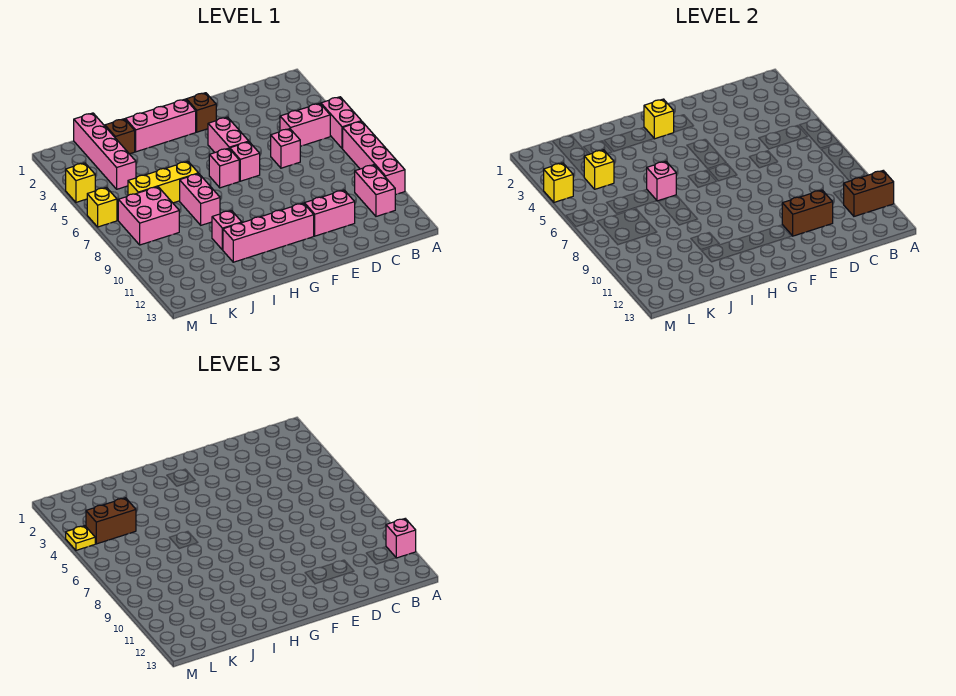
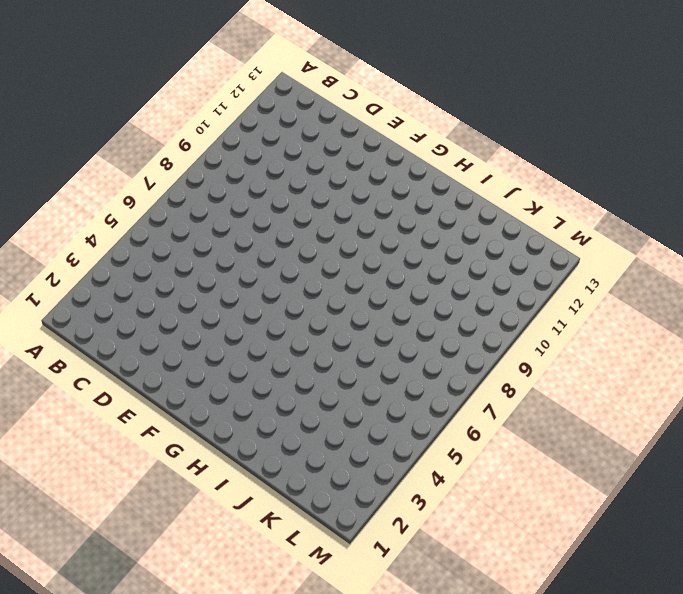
none -> pink brick A5:A6 level 1
none -> pink brick A7:A10 level 1
none -> pink brick B5:C5 level 1

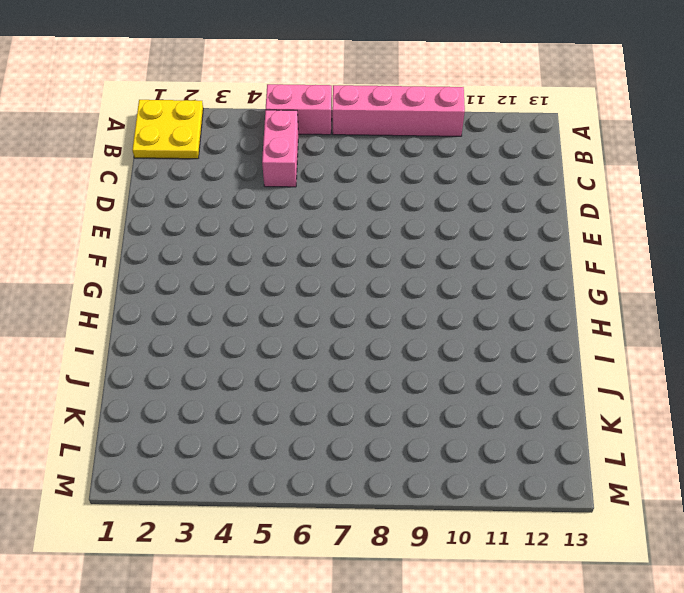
yellow plate A1:B2 level 1 -> none
none -> pink brick B10:B11 level 1
none -> pink brick D6 level 1
none -> pink brick D11:E11 level 1

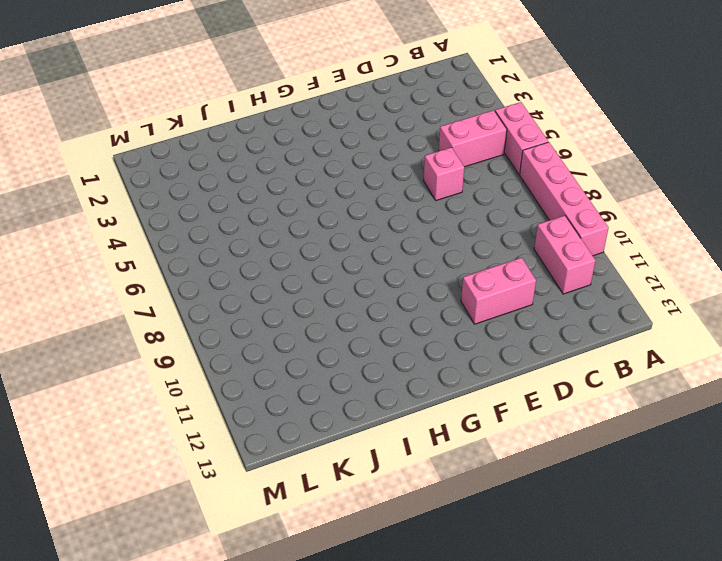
none -> brown brick F2 level 1
none -> pink brick F4:F5 level 1
none -> pink brick F6 level 1

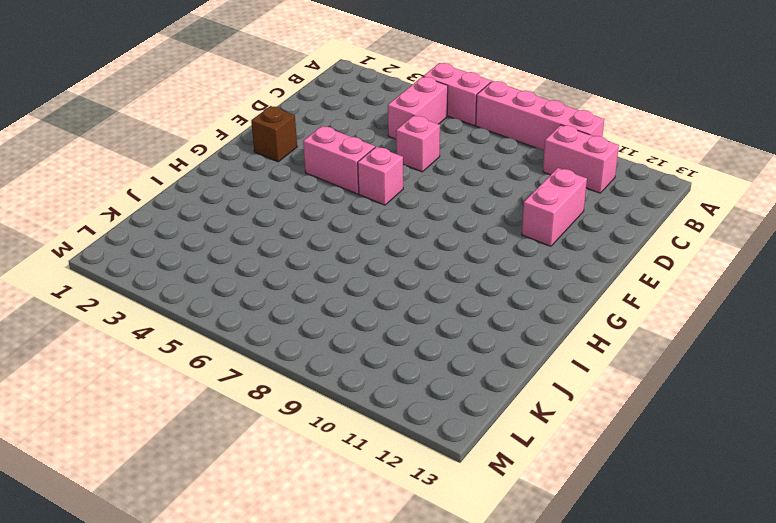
none -> pink brick F11:I11 level 1
none -> pink brick G2:I2 level 1
none -> pink brick G6 level 1

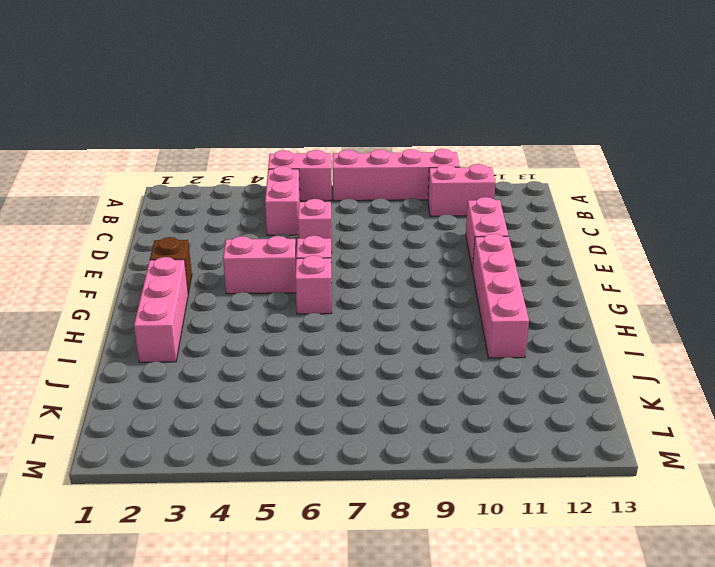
none -> yellow brick I6:K6 level 1
none -> pink brick I7:I8 level 1
none -> pink brick I10 level 1

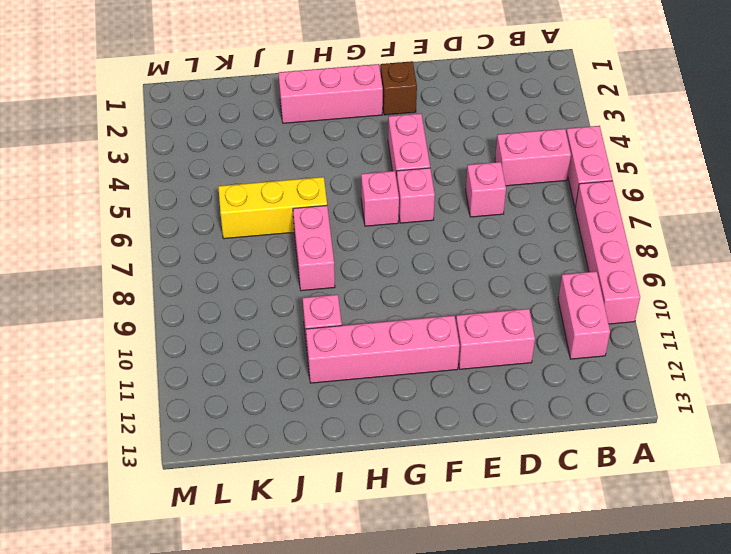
none -> brown brick J2 level 1
none -> pink brick K1:K4 level 1
none -> pink brick K7:L8 level 1

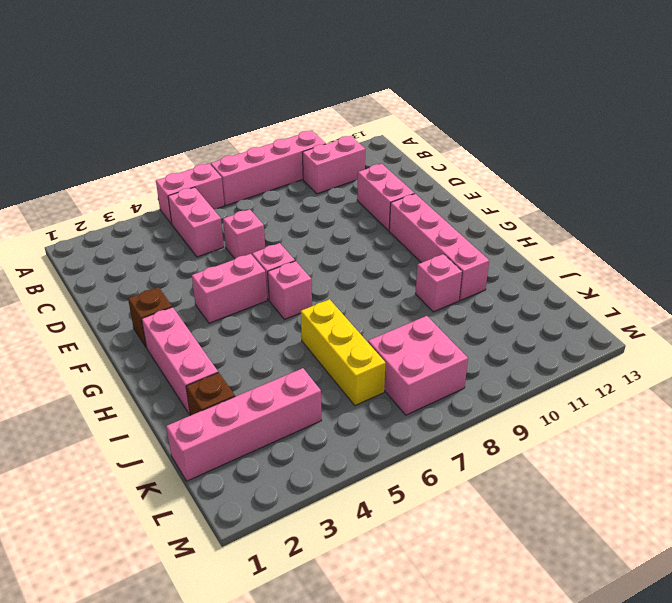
none -> pink brick I7:I8 level 1
none -> yellow brick M4 level 1
none -> yellow brick M6 level 1

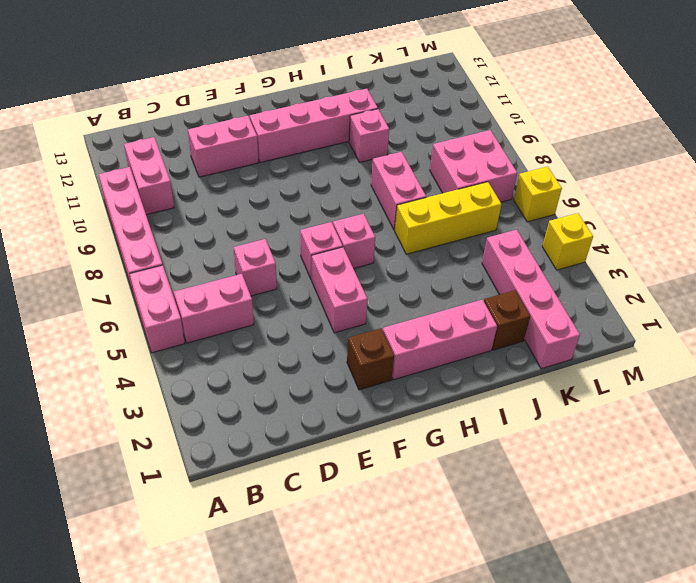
none -> brown brick A11:B11 level 2
none -> brown brick D11:E11 level 2
none -> yellow brick G2 level 2

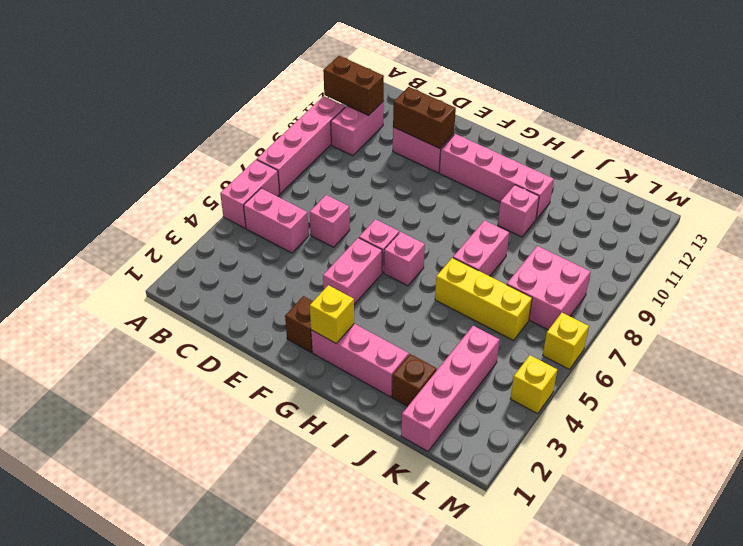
none -> pink brick I6 level 2
none -> yellow brick K4 level 2
none -> yellow brick M4 level 2

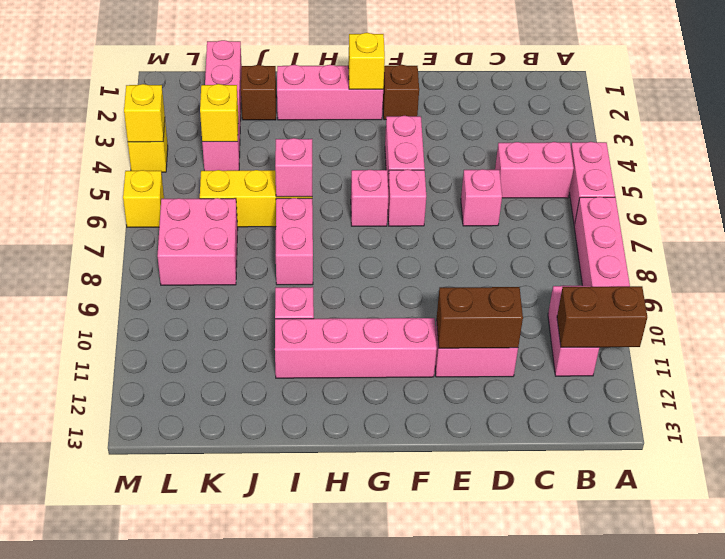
none -> pink brick A11 level 3
none -> brown brick K4:L4 level 3
none -> yellow plate M4 level 3

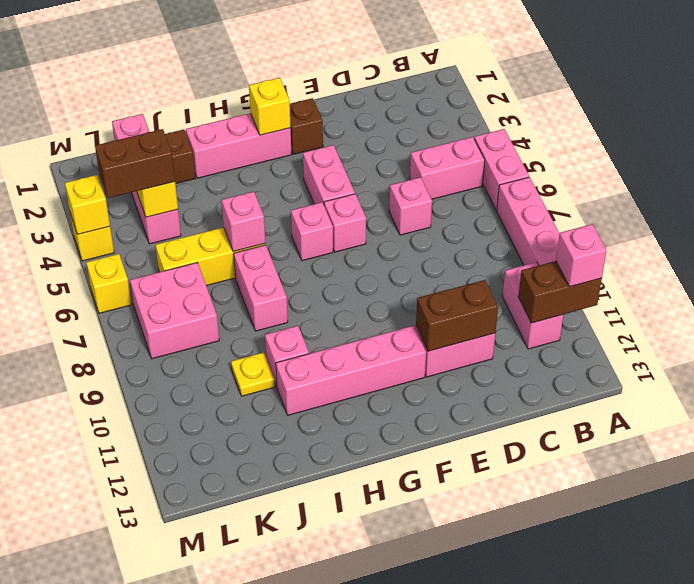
yellow plate J10 level 1 -> yellow plate M4 level 3

